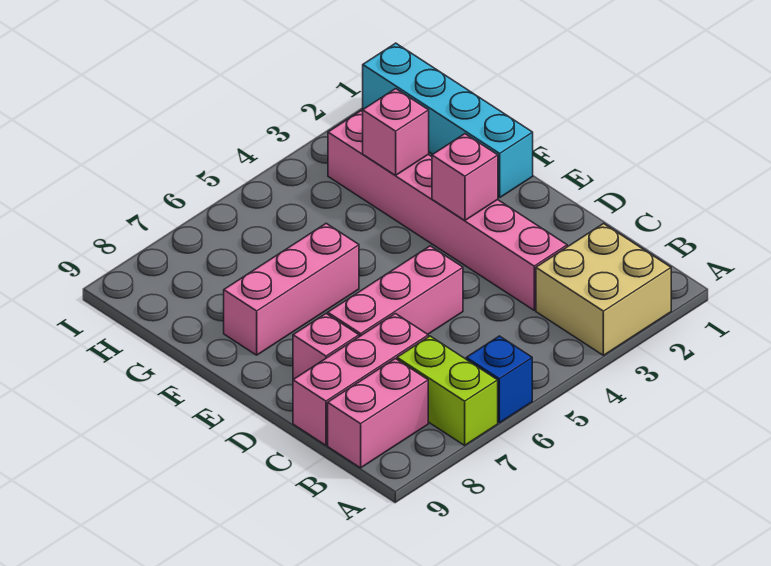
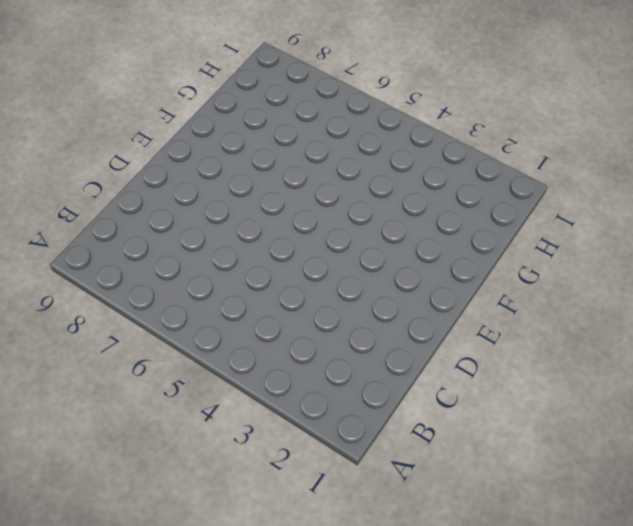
none -> tan brick A2:B3 level 1
none -> blue brick A6 level 1
none -> lime brick A7:B7 level 1

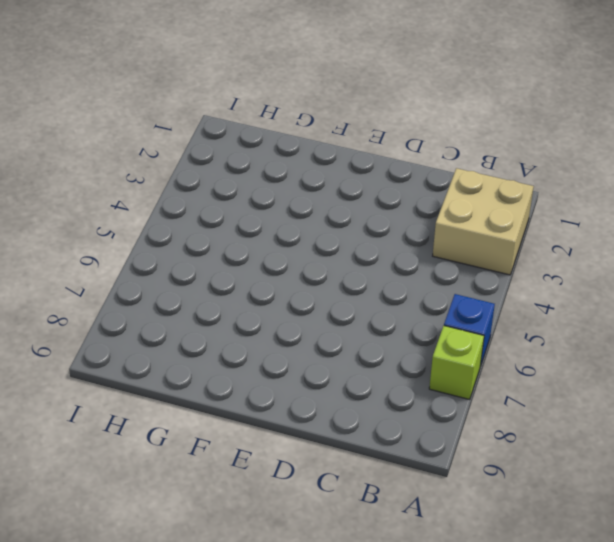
lime brick A7 level 1 -> lime brick A7:B7 level 1
none -> pink brick B8:B9 level 1
none -> pink brick C3:H3 level 1
none -> pink brick C7:C9 level 1

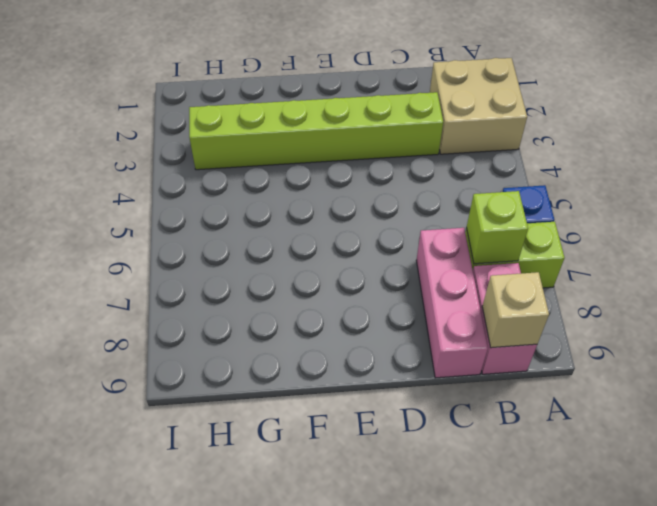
lime brick B7 level 2 -> none
tan brick B9 level 2 -> none
lime brick C3:H3 level 1 -> pink brick C3:H3 level 1
none -> pink brick D5:D7 level 1
none -> pink brick D8 level 1
none -> cyan brick F1:I1 level 1

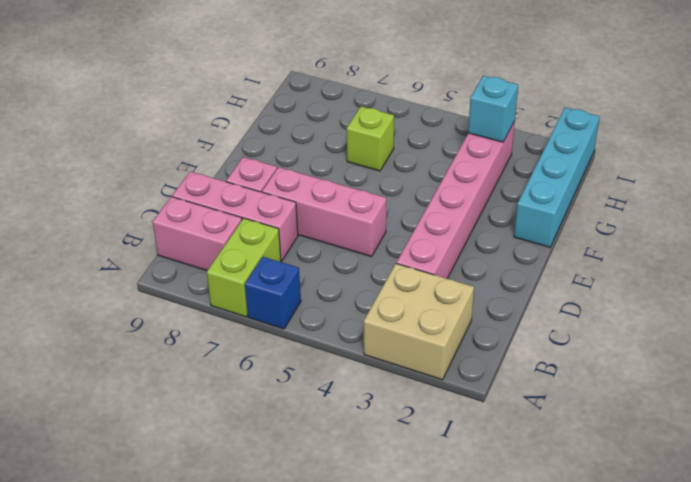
lime brick G6 level 1 -> none
cyan brick H3 level 2 -> none
none -> pink brick F6:F8 level 1
none -> pink brick E3 level 2
none -> pink brick G3 level 2

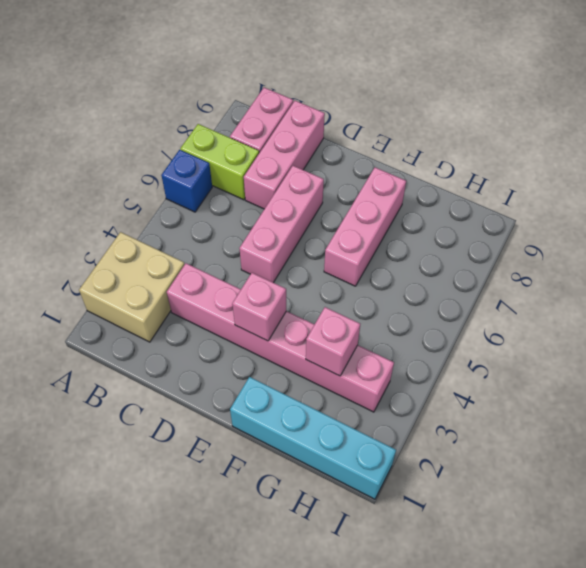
none -> pink brick D8 level 1

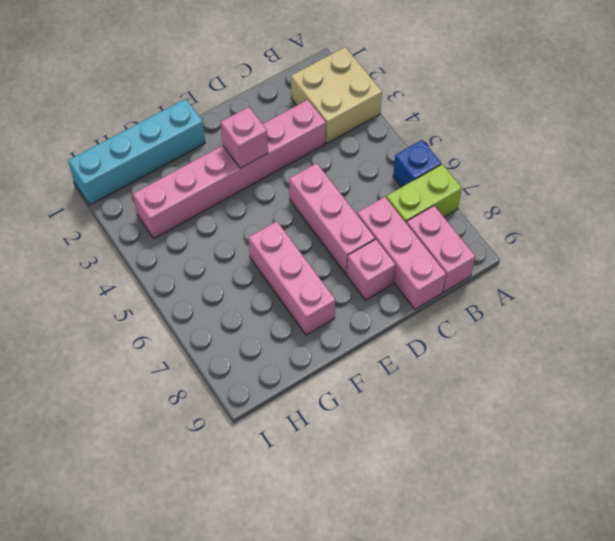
none -> pink brick G3 level 2

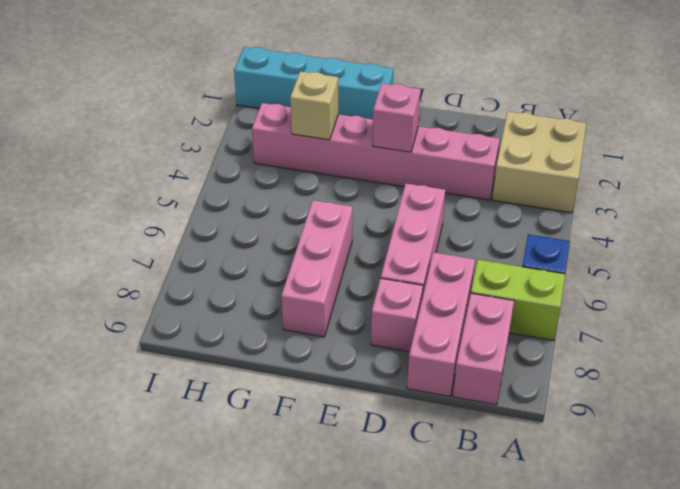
tan brick G3 level 2 -> pink brick G3 level 2

